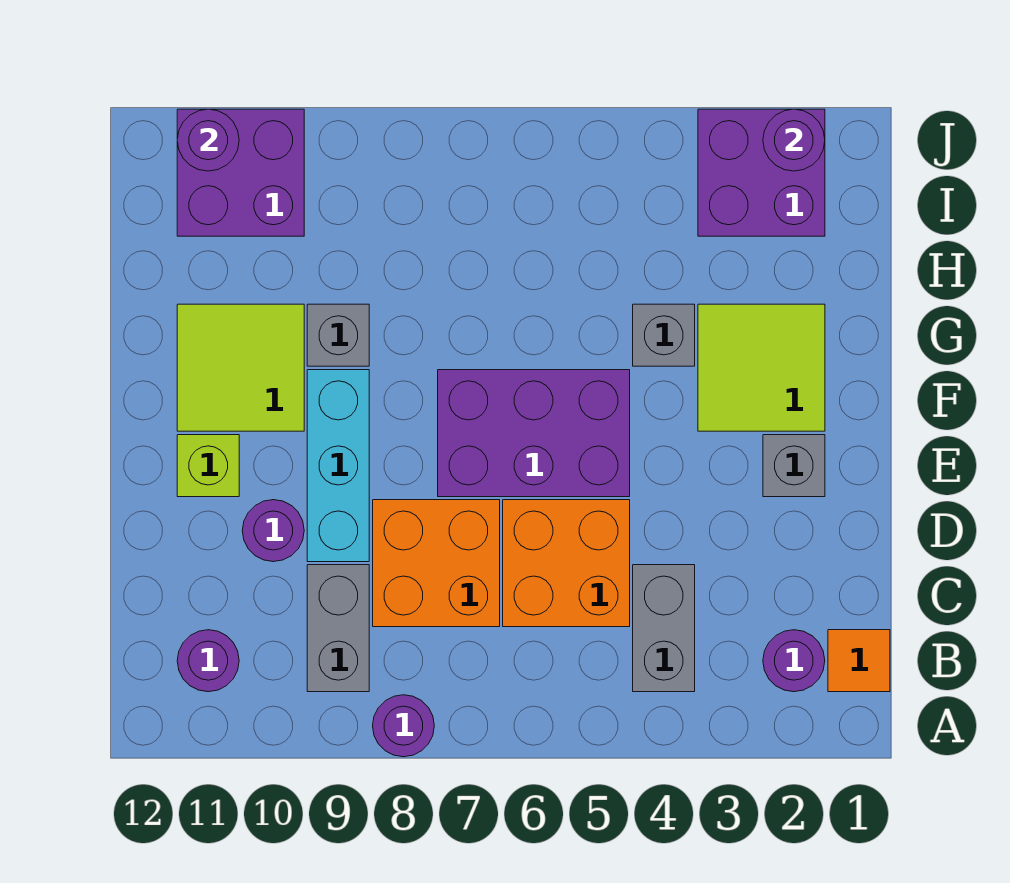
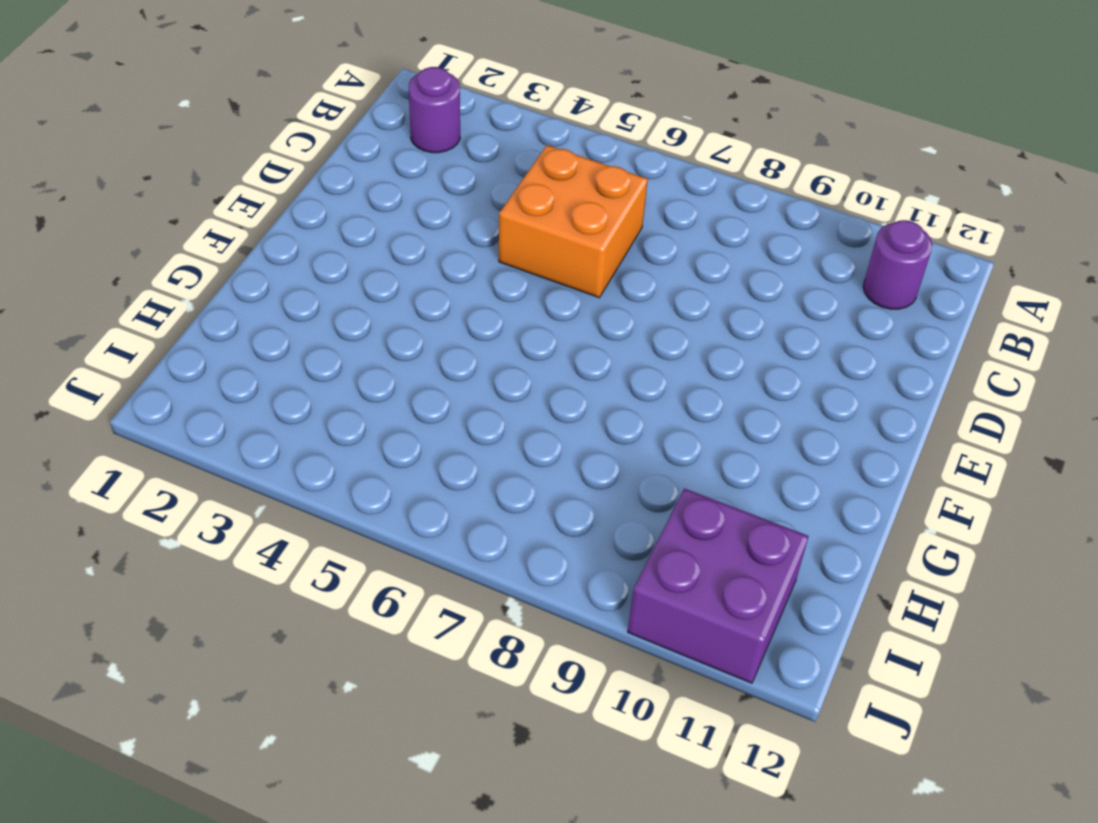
none -> purple round brick A8 level 1
none -> orange tile B1 level 1
none -> grey brick B4:C4 level 1

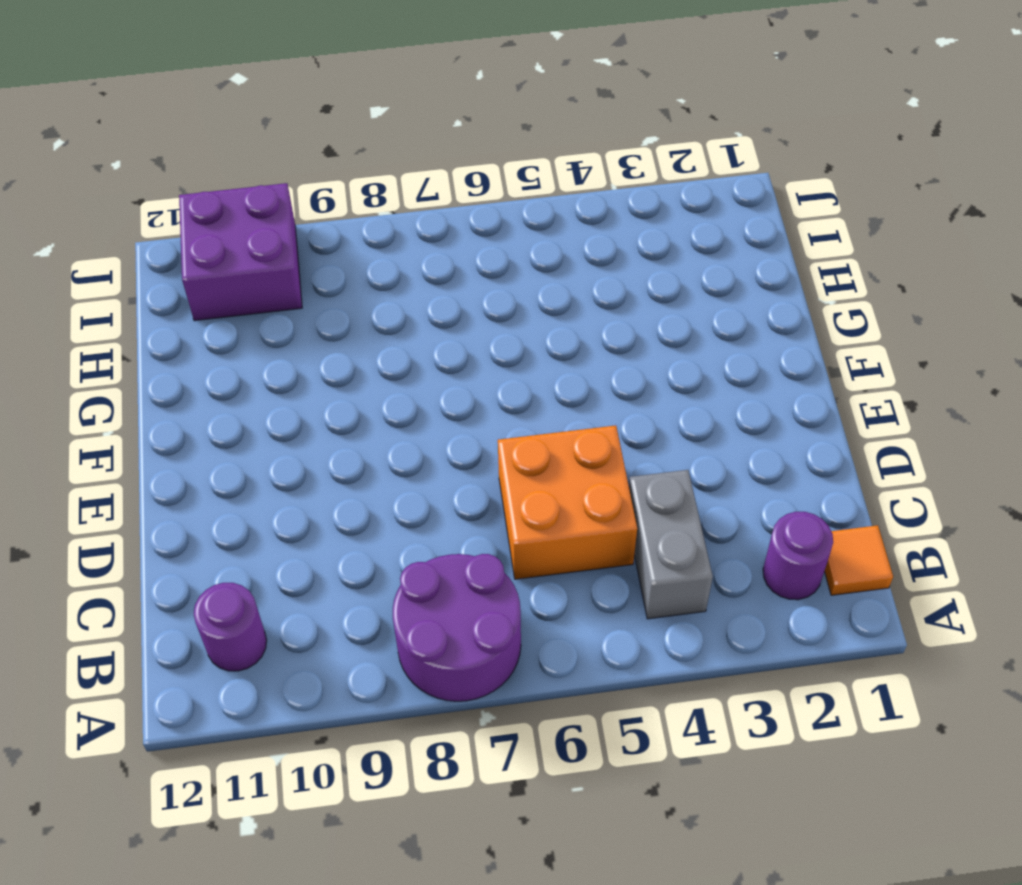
purple round brick A7:B8 level 1 -> purple round brick A8 level 1
none -> grey brick B9:C9 level 1
none -> orange brick C7:D8 level 1
none -> cyan brick D9:F9 level 1

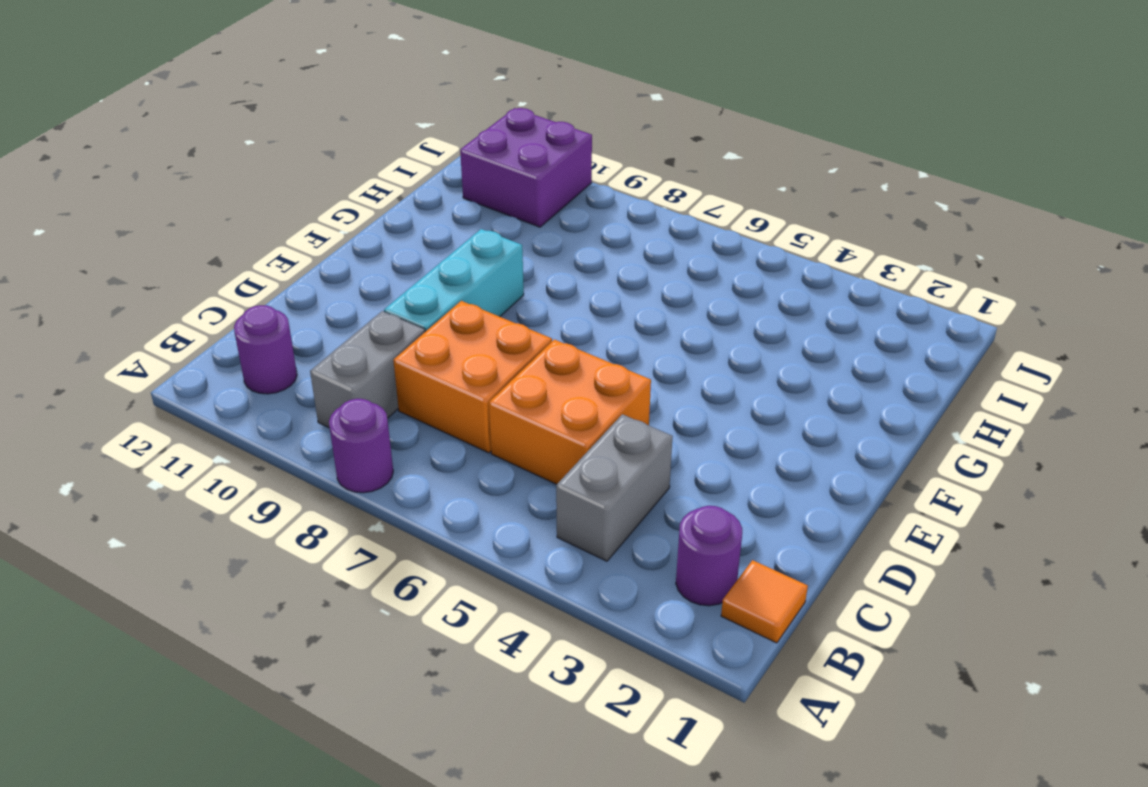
none -> purple round brick D10 level 1
none -> grey brick E2 level 1
none -> purple brick E5:F7 level 1

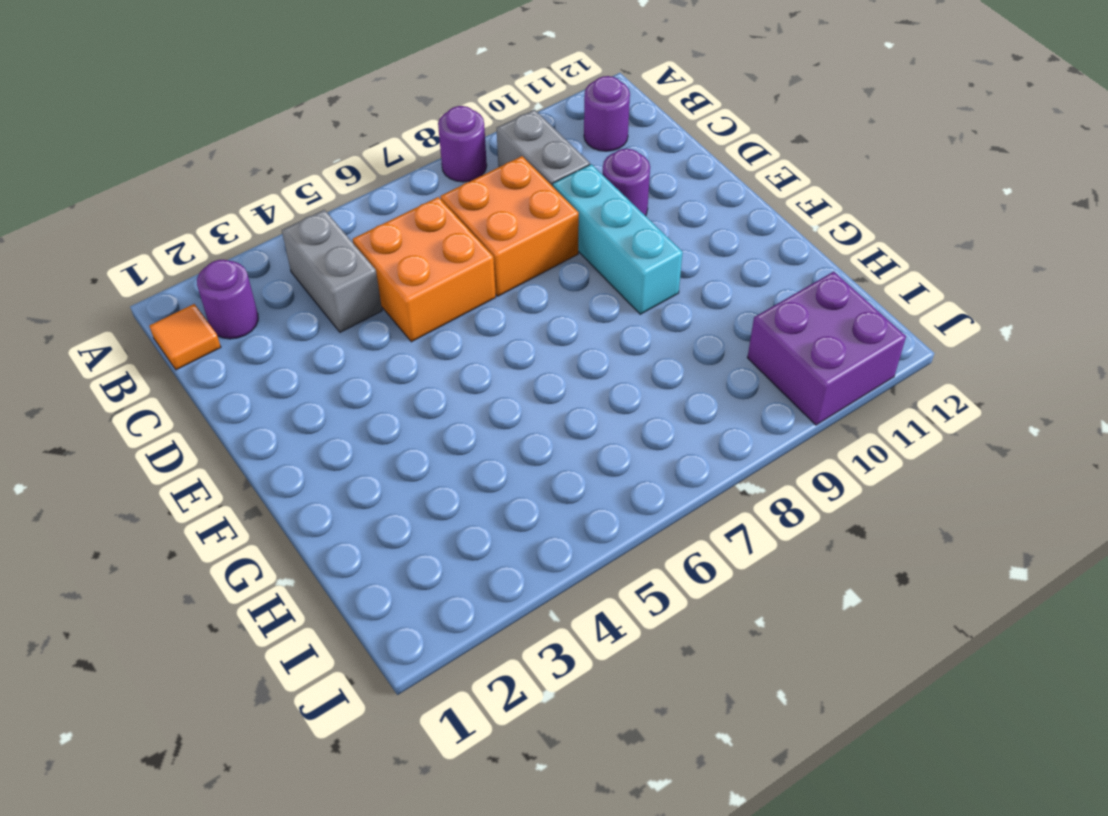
none -> grey brick E2 level 1
none -> purple brick E5:F7 level 1
none -> lime brick E11 level 1

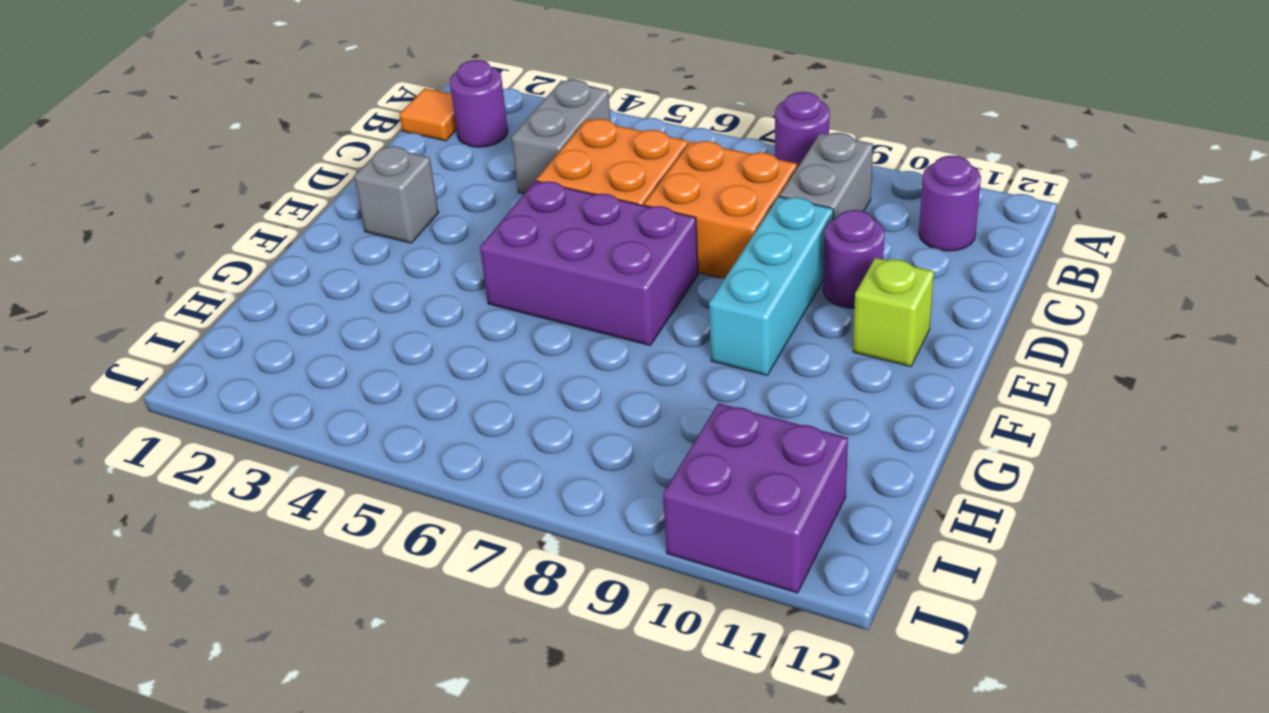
none -> lime tile F2:G3 level 1
none -> lime tile F10:G11 level 1
none -> grey brick G4 level 1

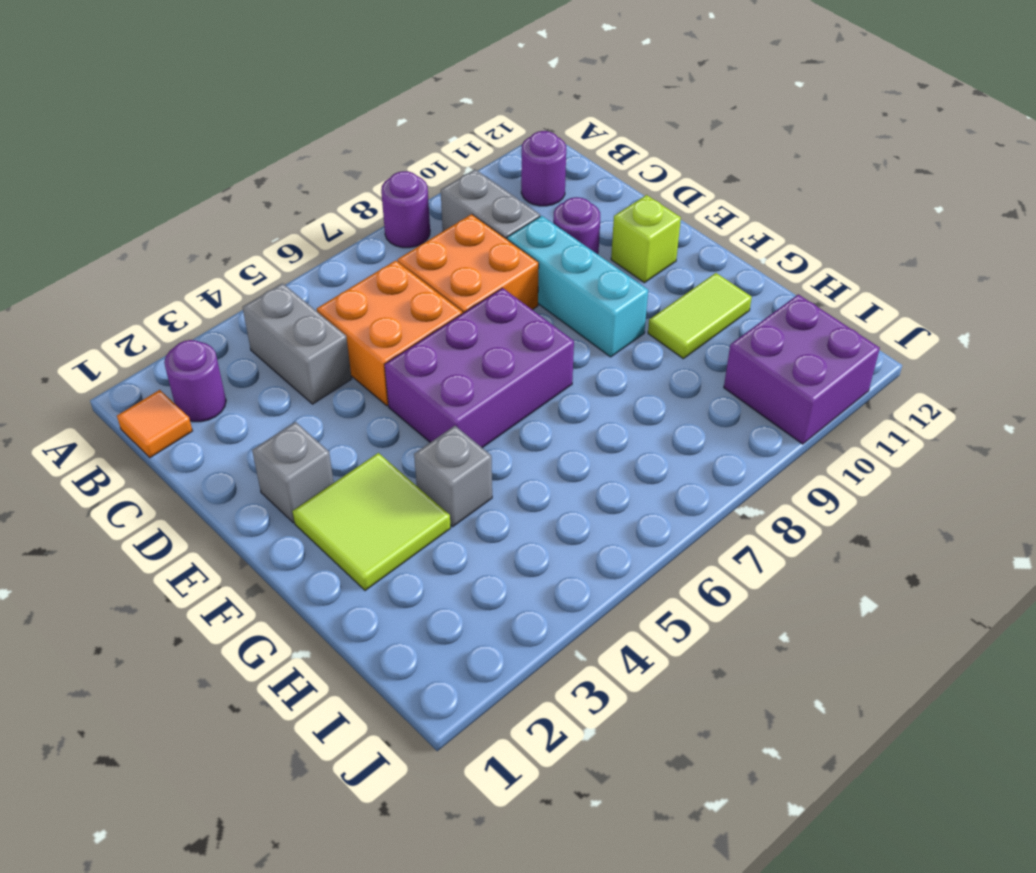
lime tile G10:G11 level 1 -> lime tile F10:G11 level 1
none -> grey brick G9 level 1
none -> purple brick I2:J3 level 1
none -> purple round brick J2 level 2

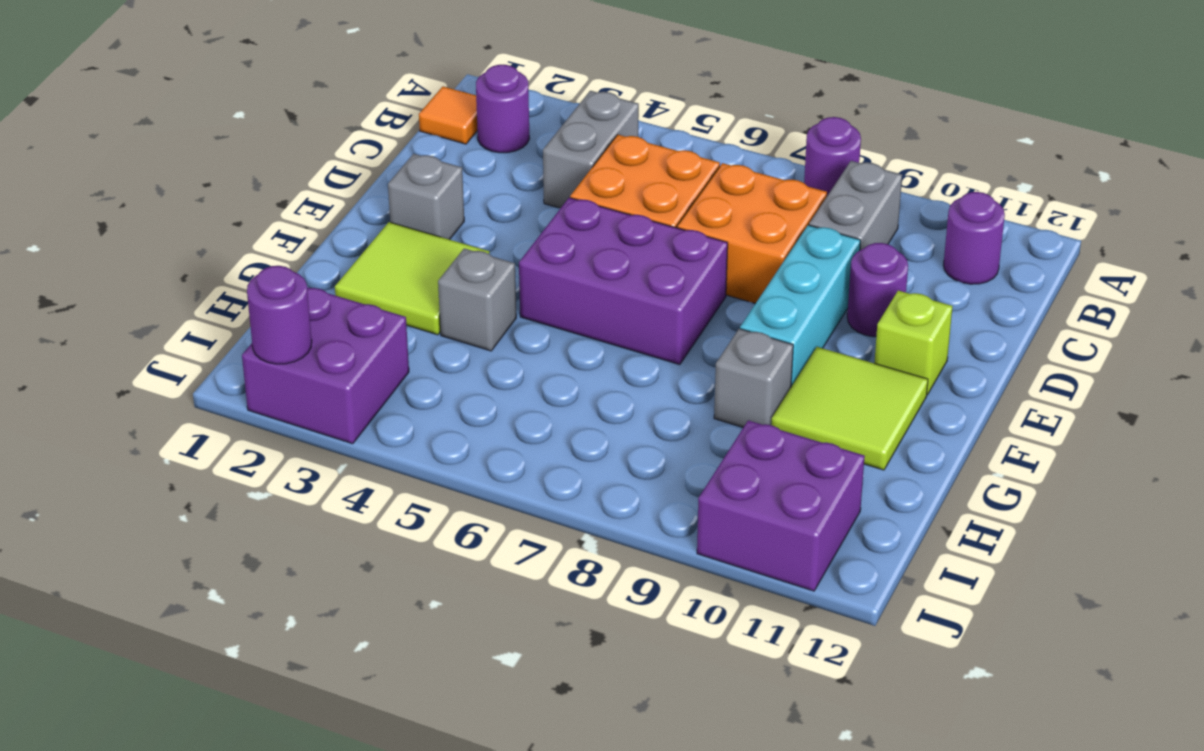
none -> purple round brick J11 level 2

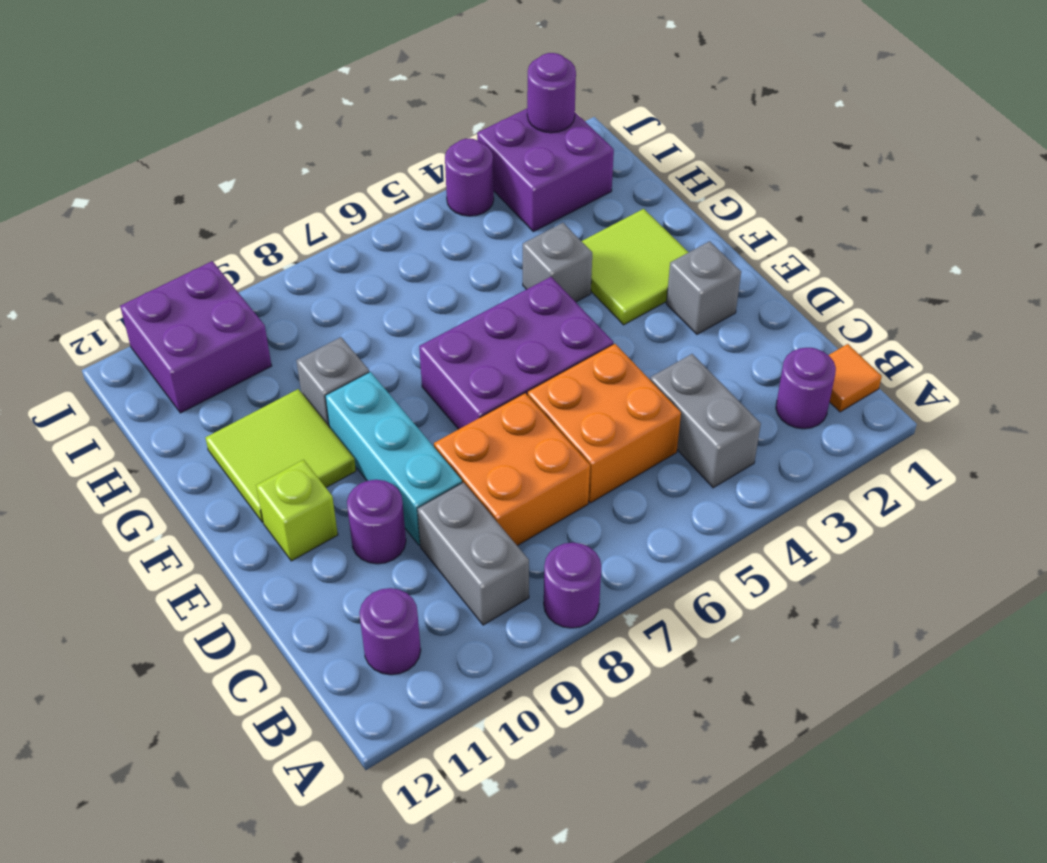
purple round brick J4 level 1 -> purple round brick J11 level 2

